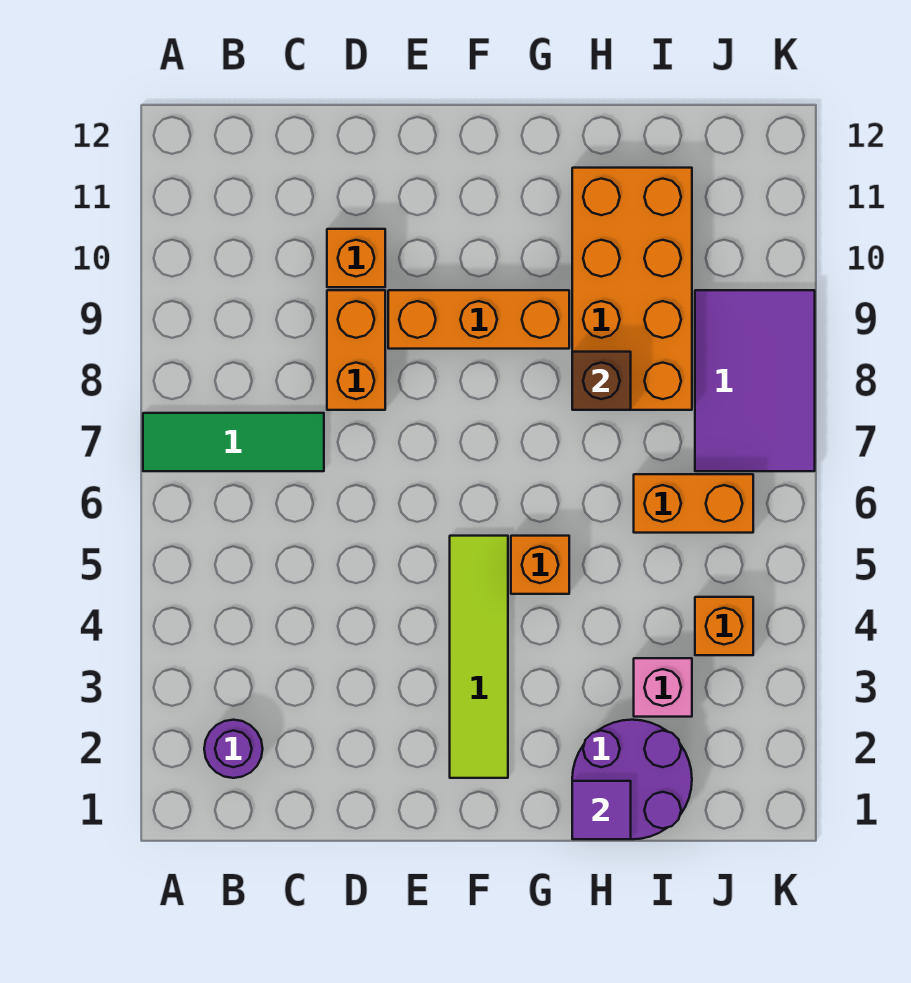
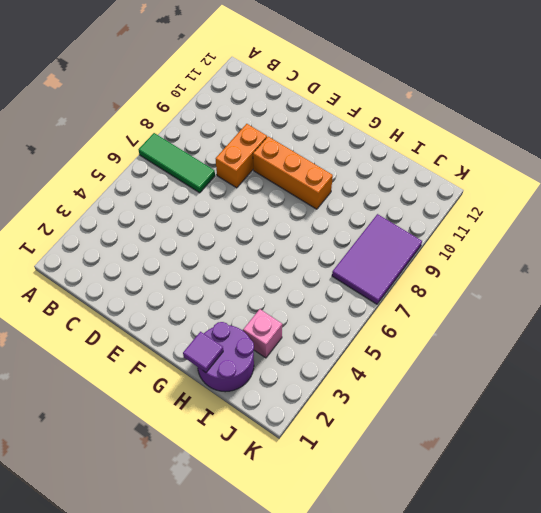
none -> purple round brick B2 level 1
none -> orange brick D10 level 1
none -> lime tile F2:F5 level 1

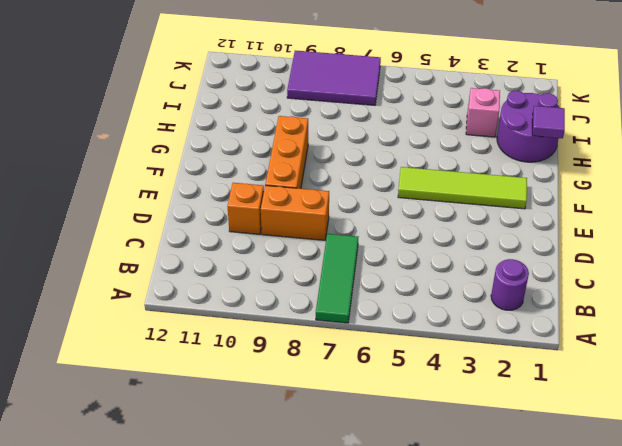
none -> orange brick G5 level 1
none -> orange brick H8:I11 level 1
none -> orange brick I6:J6 level 1

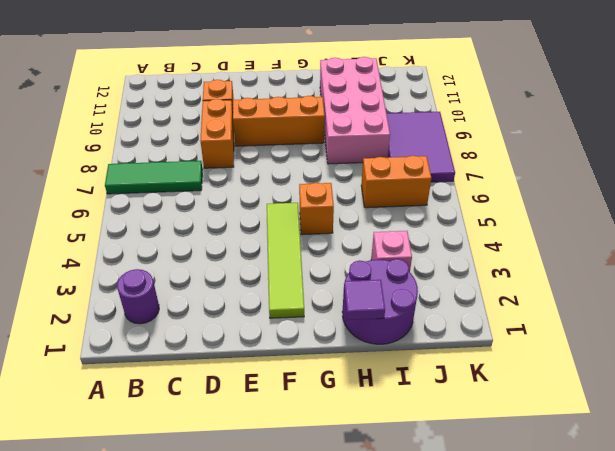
pink brick H8:I11 level 1 -> orange brick H8:I11 level 1
none -> orange brick J4 level 1
none -> brown brick H8 level 2

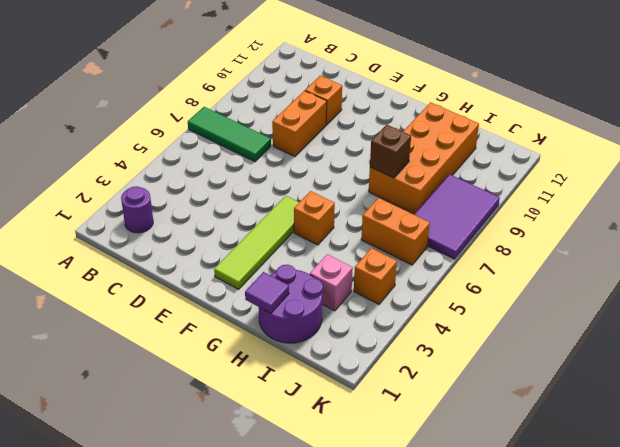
none -> orange brick E9:G9 level 1

